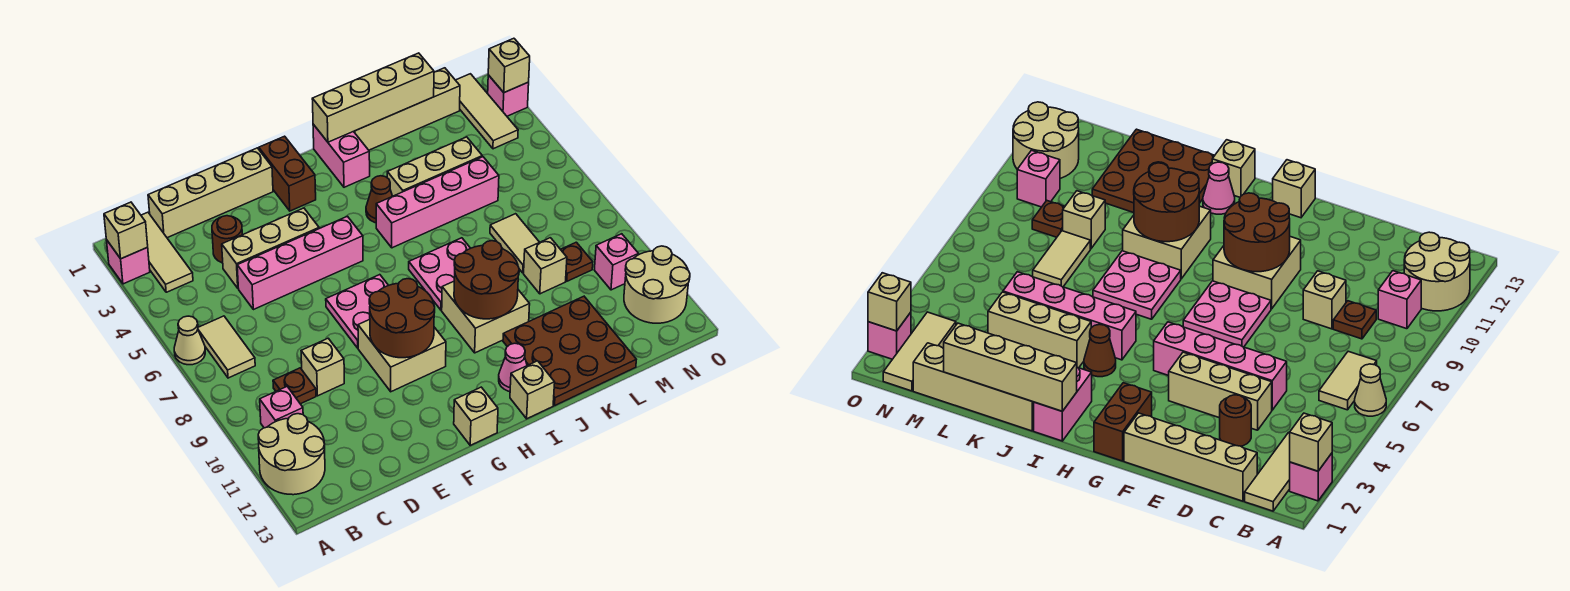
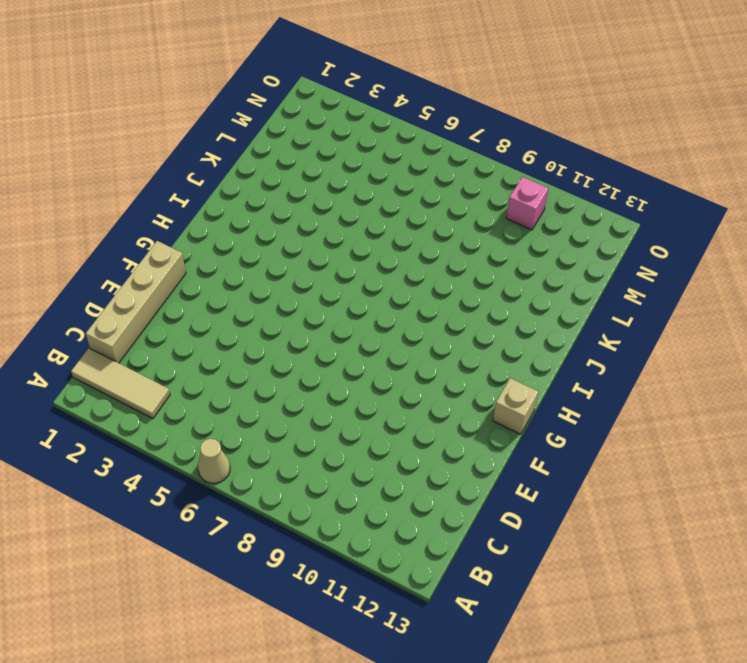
none -> pink brick A2 level 1
none -> tan round brick A11:B12 level 1
none -> tan tile B6:B7 level 1
none -> pink brick B10 level 1

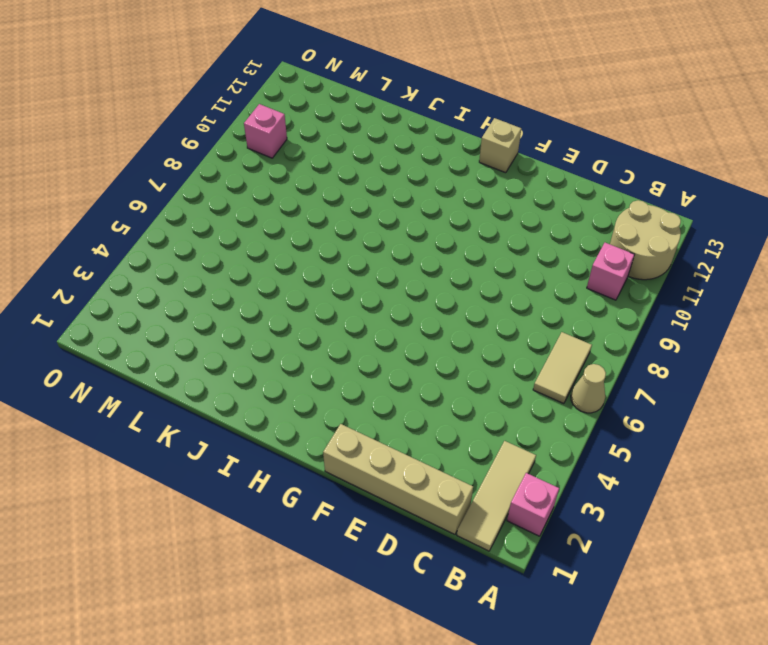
none -> brown plate C9 level 1
none -> brown round brick D3 level 1
none -> tan brick D4:F4 level 1
none -> pink brick D5:G5 level 1

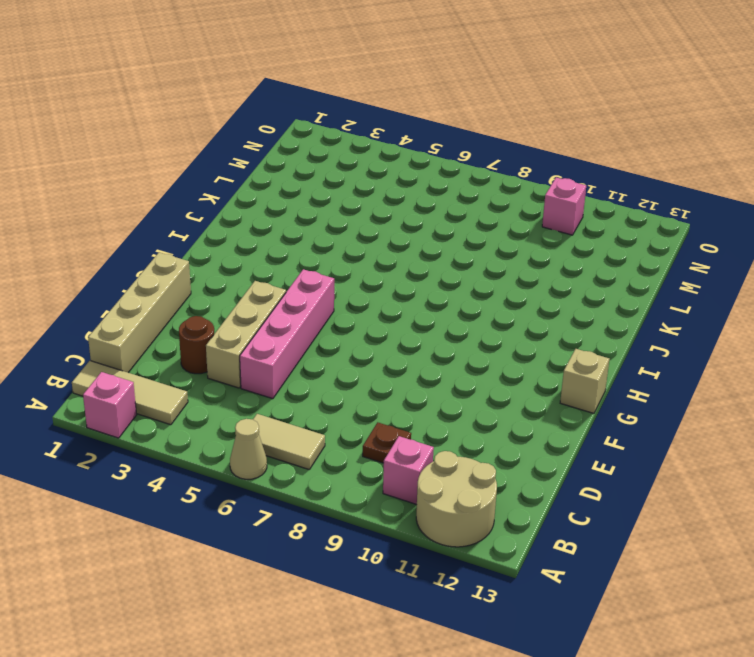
none -> tan brick D9 level 1
none -> pink plate F7:G8 level 1
none -> tan brick F9:G10 level 1
none -> brown brick G1:G2 level 1

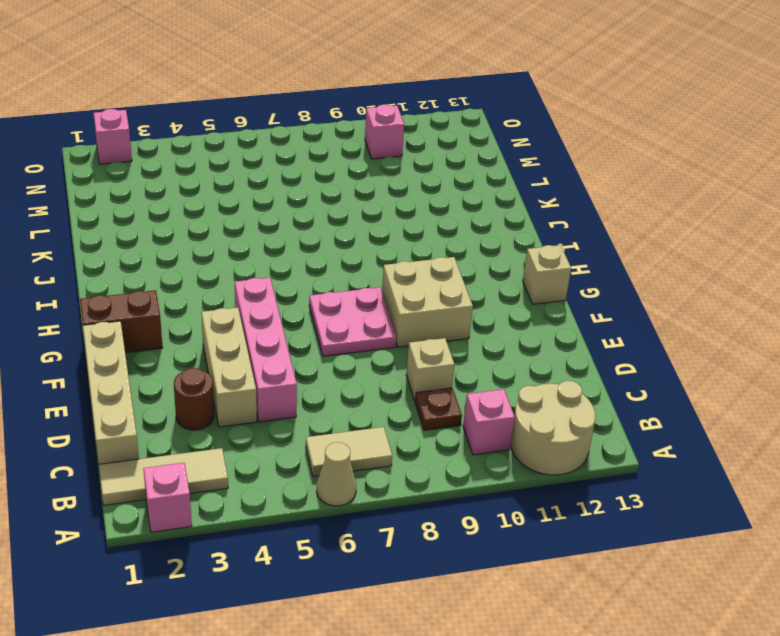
none -> pink brick I1:I2 level 1
none -> brown cone I4 level 1
none -> pink brick I5:L5 level 1
none -> pink plate I7:J8 level 1

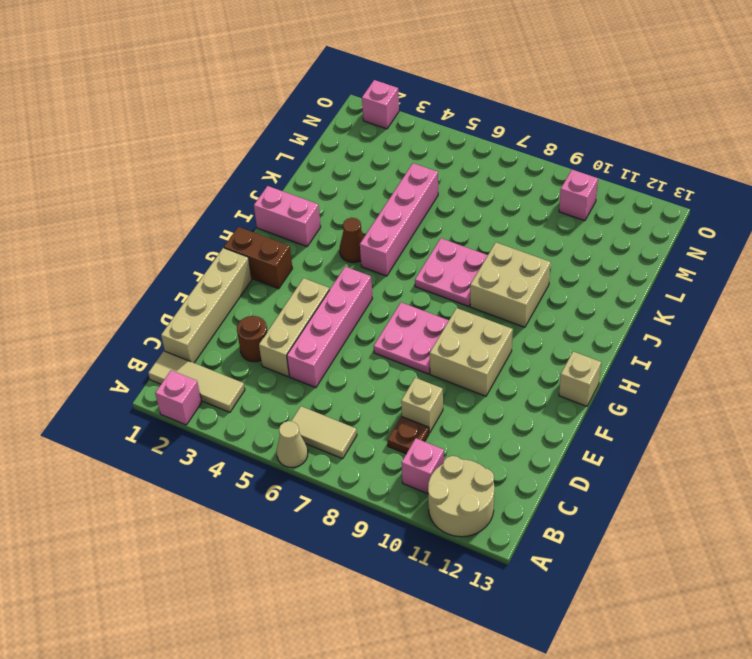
none -> pink cone I12 level 1
none -> tan brick I13 level 1
none -> tan brick J1:M1 level 1
none -> tan brick J4:L4 level 1

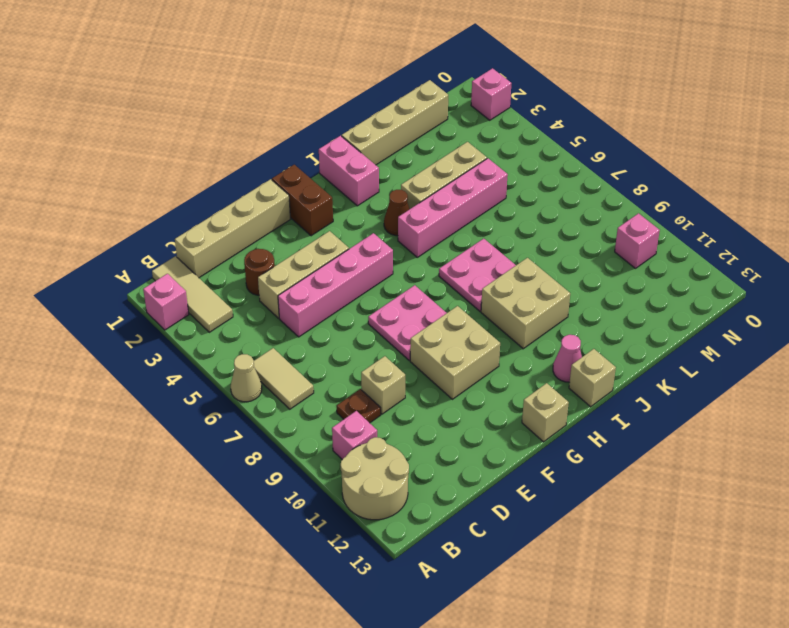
none -> brown plate J11:L13 level 1
none -> tan tile L7:L8 level 1
none -> tan brick L9 level 1
none -> brown plate M9 level 1

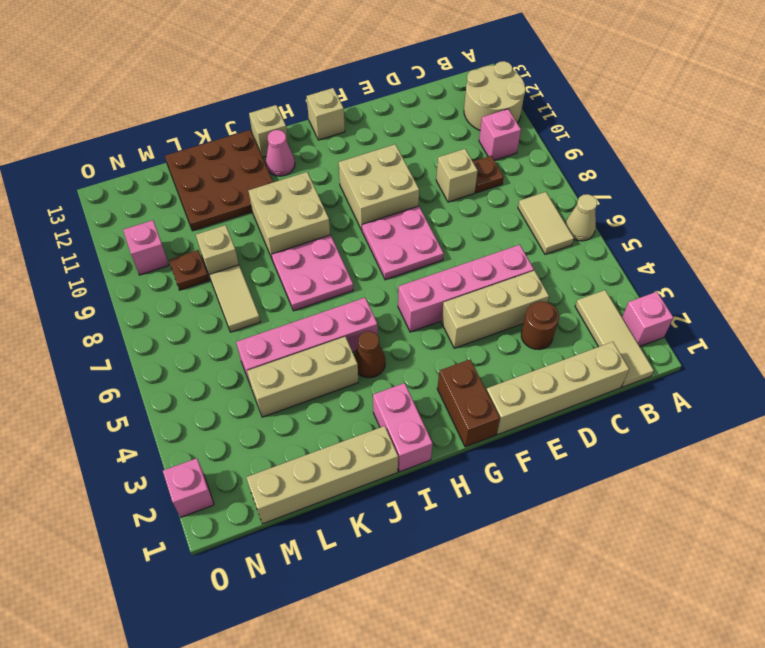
none -> tan tile N1:N3 level 1
none -> tan round brick N11:O12 level 1
none -> tan brick A2 level 2
none -> brown round brick F9:G10 level 2

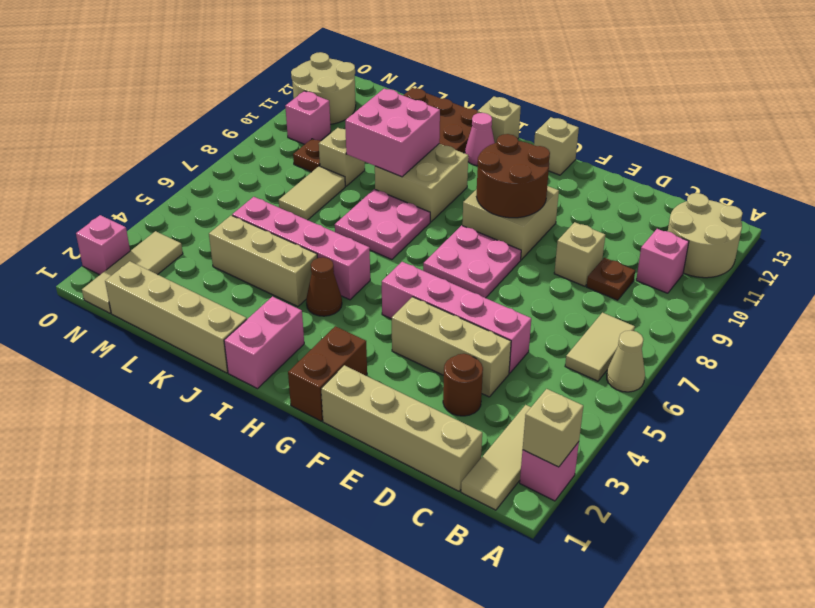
pink brick J9:K10 level 2 -> brown round brick I9:J10 level 2
none -> tan brick I1:L1 level 2
none -> tan brick O2 level 2

